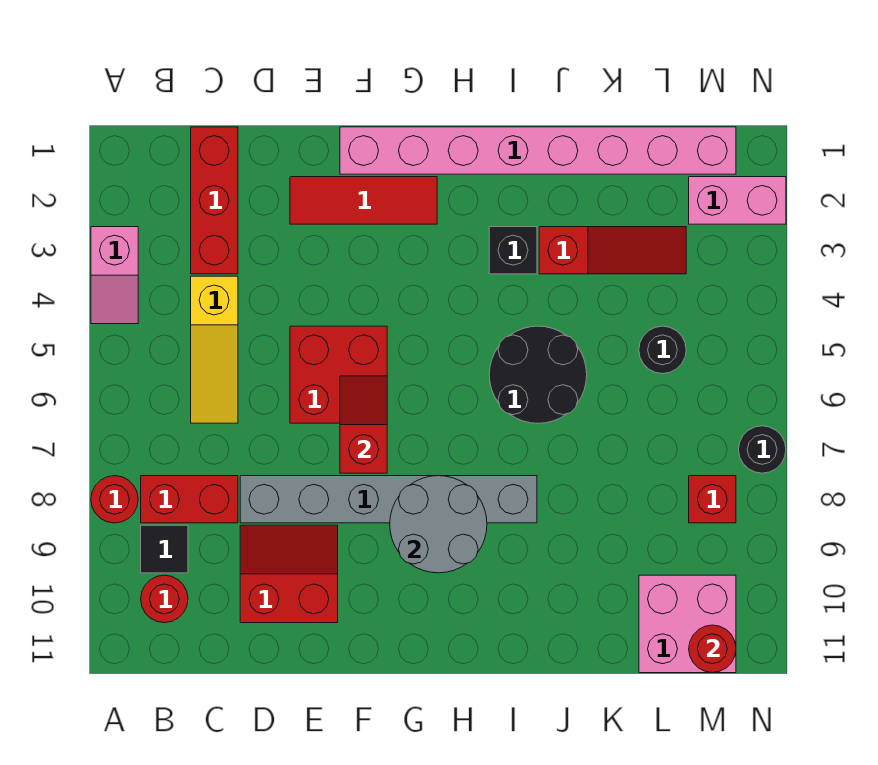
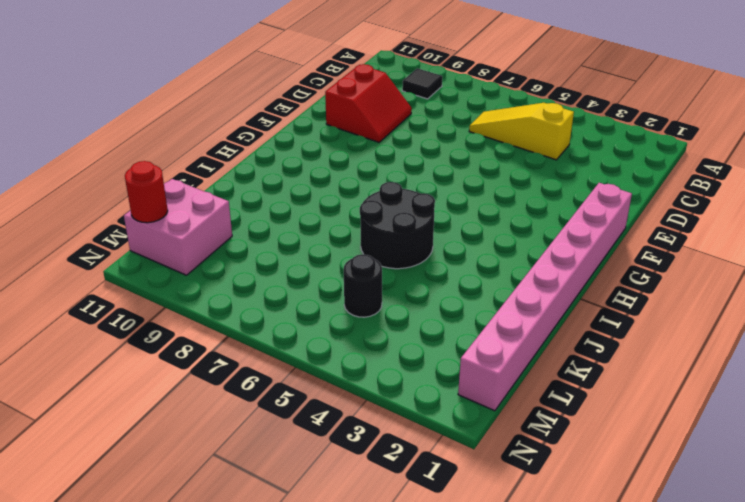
none -> pink slope A3:A4 level 1 top 3
none -> red round brick A8 level 1
none -> red brick B8:C8 level 1

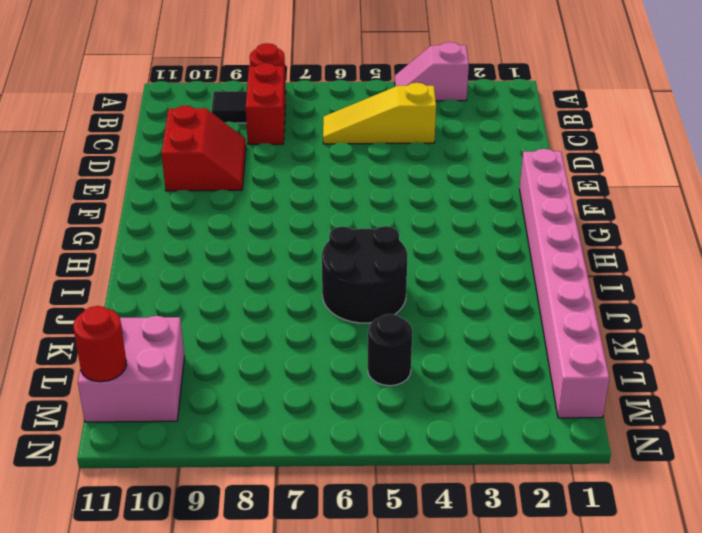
none -> red round brick B10 level 1
none -> red brick C1:C3 level 1
none -> grey brick D8:I8 level 1

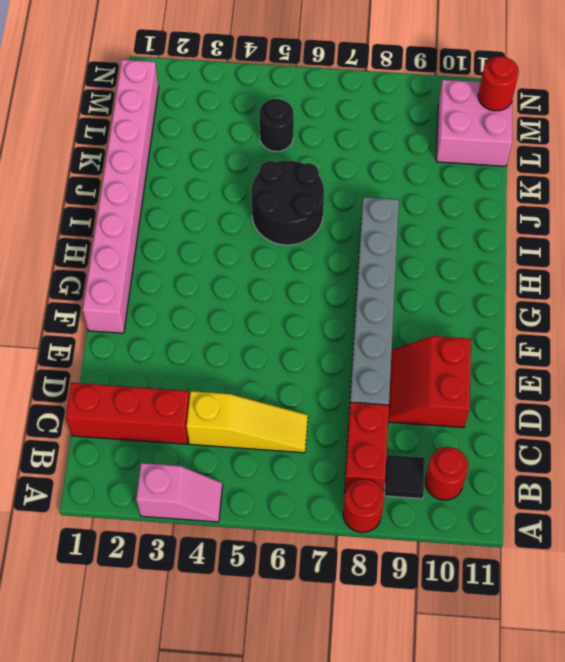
none -> red tile E2:G2 level 1
none -> red brick E5:F6 level 1
none -> black brick I3 level 1

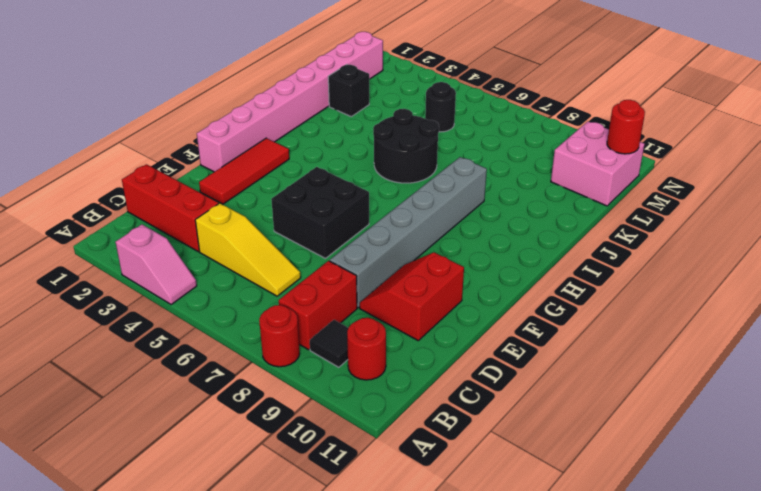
black brick E5:F6 level 1 -> red brick E5:F6 level 1
black brick K2 level 1 -> black brick I3 level 1
none -> red slope J3:L3 level 1 top J
none -> pink brick M2:N2 level 1
none -> red brick M8 level 1

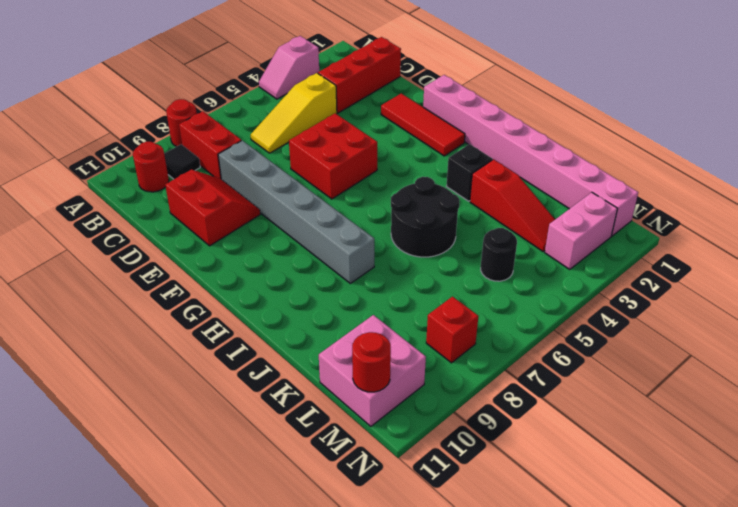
pink brick M2:M3 level 1 -> pink brick M2:N2 level 1
none -> black round brick N7 level 1
none -> red slope F6:F7 level 2 top 7
none -> grey round brick G8:H9 level 2

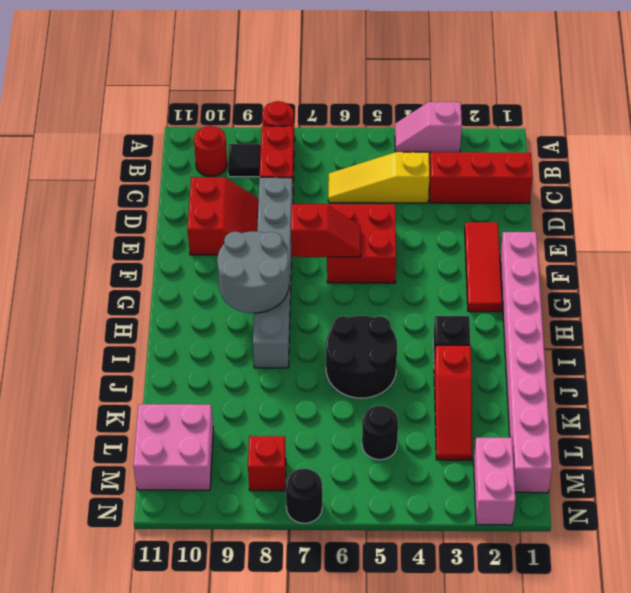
none -> red round brick M11 level 2

